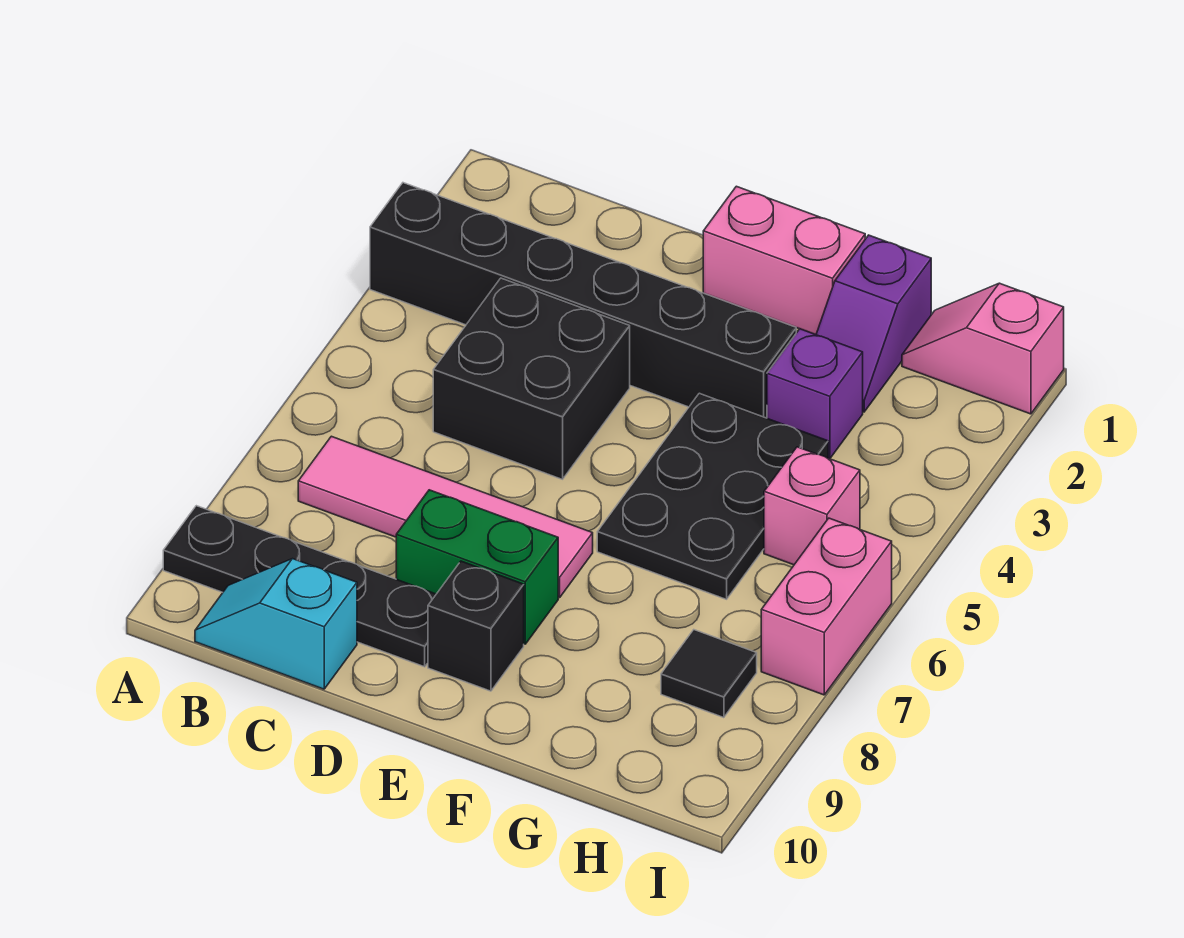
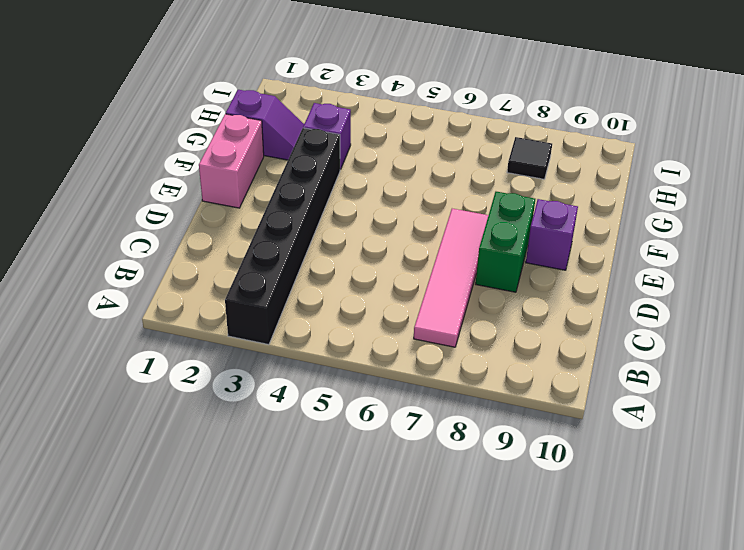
purple brick E9 level 1 -> black brick E9 level 1
none -> black plate A9:D9 level 1
none -> cyan slope B10:C10 level 1 top C
none -> black brick C4:D5 level 1

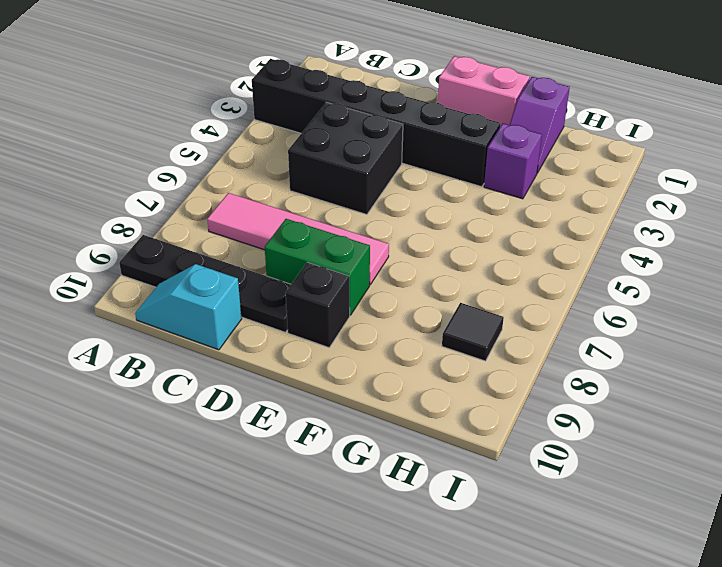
none -> black plate F4:G6 level 1
none -> pink slope H1:I1 level 1 top I
none -> pink brick H5 level 1

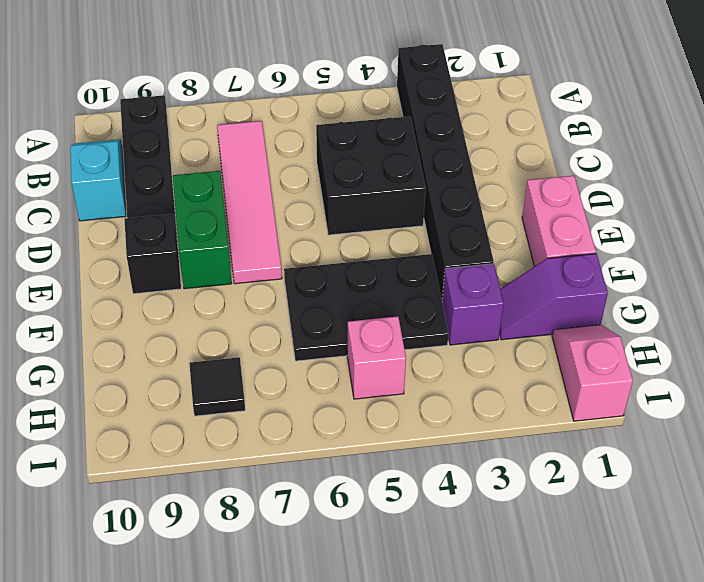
none -> pink brick I6:I7 level 1

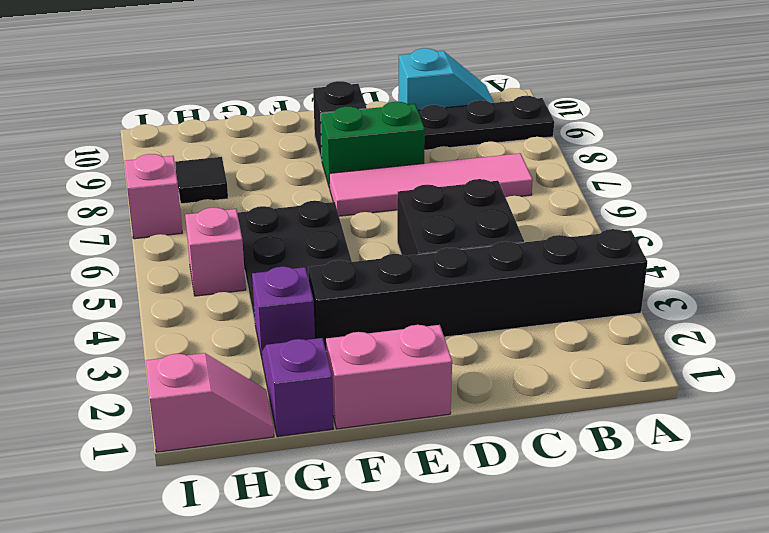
pink brick I7 level 1 -> pink brick I6:I7 level 1

